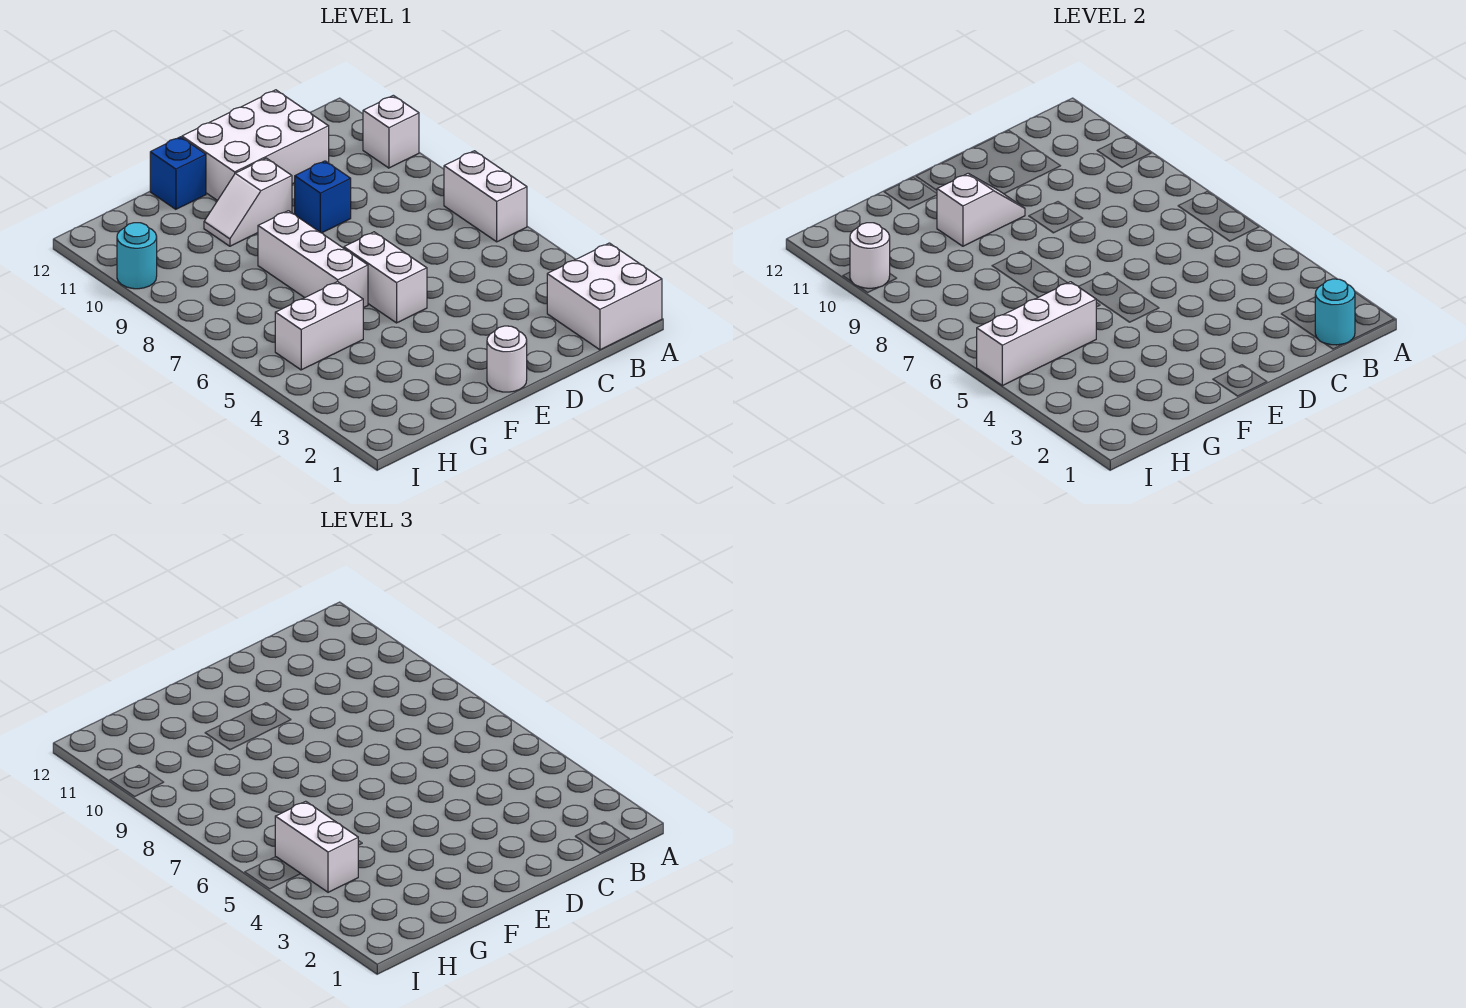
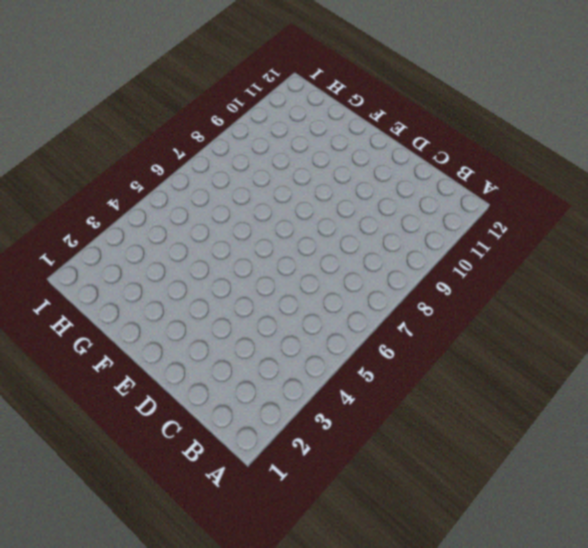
none -> white brick A1:B2 level 1
none -> white brick A6:A7 level 1
none -> white brick A10 level 1

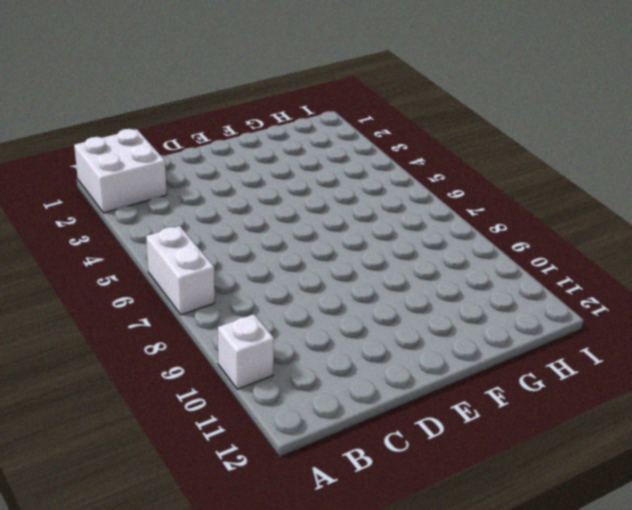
none -> white brick C11:E12 level 1
none -> blue brick D9 level 1
none -> white round brick E1 level 1

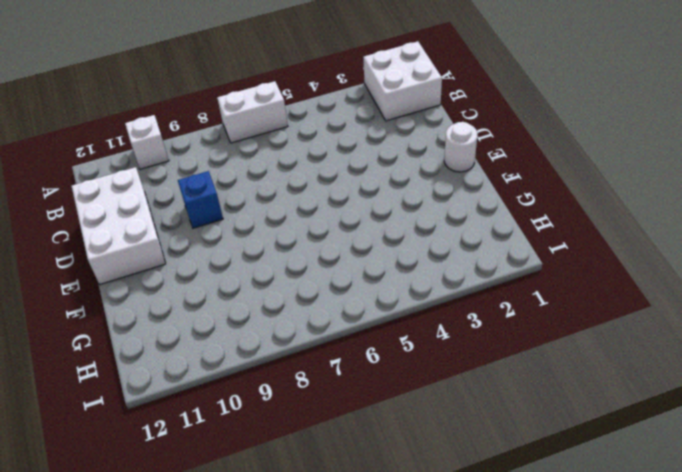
none -> white brick E5:E6 level 1
none -> white slope E10:F10 level 1 top E
none -> white brick F6:F8 level 1

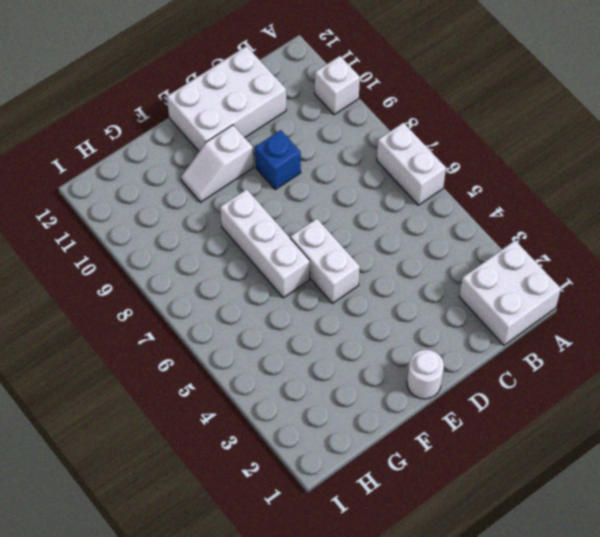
none -> blue brick F12 level 1
none -> white brick G5:H5 level 1
none -> cyan round brick I10 level 1

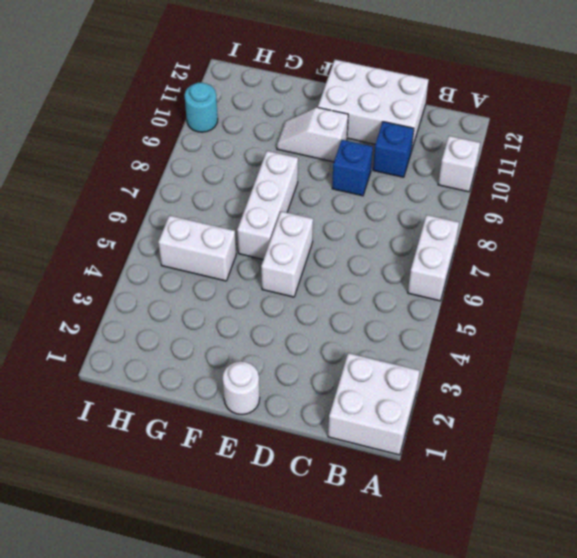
blue brick C10 level 1 -> blue brick F12 level 1
none -> cyan round brick B1 level 2
none -> white slope E10:F10 level 2 top F
none -> white brick G5:I5 level 2

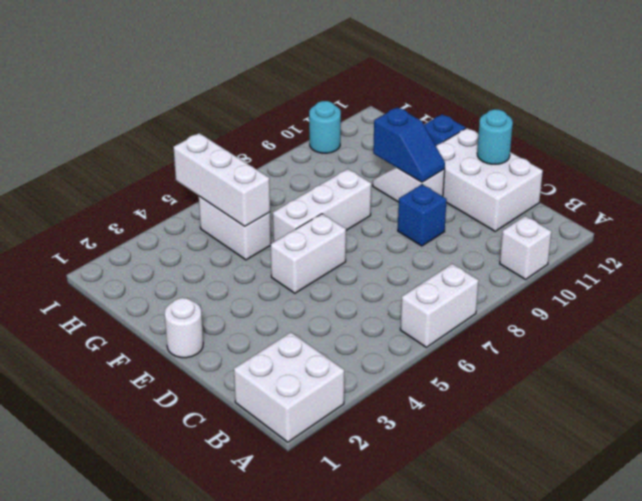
cyan round brick D12 level 2 -> cyan round brick B1 level 2
blue slope E10:F10 level 2 top F -> white slope E10:F10 level 2 top F
none -> white round brick I10 level 2
none -> white brick H4:H5 level 3

